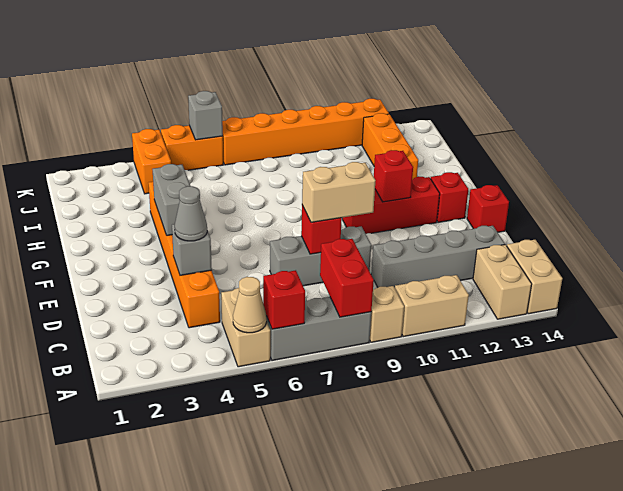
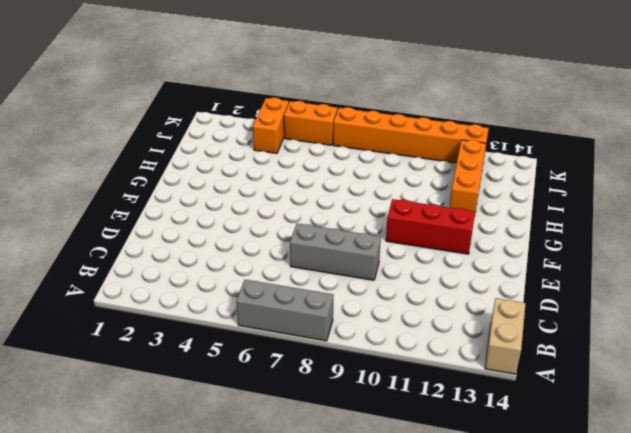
none -> tan brick A5:B5 level 1
none -> tan brick A9 level 1
none -> tan brick A10:A11 level 1

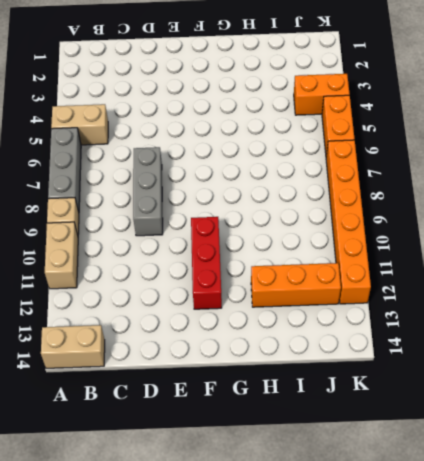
none -> tan brick A13:B13 level 1
none -> orange brick C4:H4 level 1
none -> grey brick C10:C13 level 1

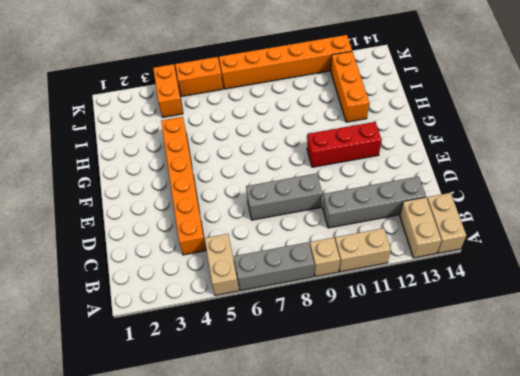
none -> red brick E14 level 1
none -> red brick F13 level 1
none -> tan cone A5 level 2

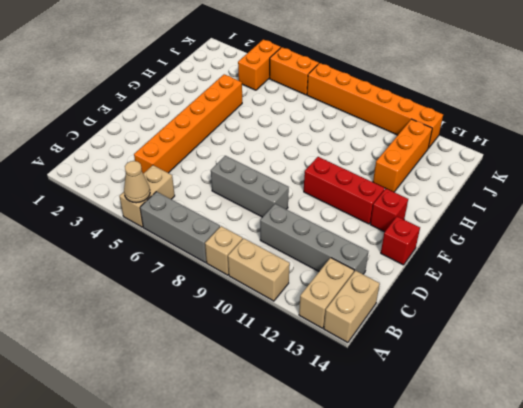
none -> red brick A6 level 2
none -> red brick A8:B8 level 2
none -> grey brick D4 level 2

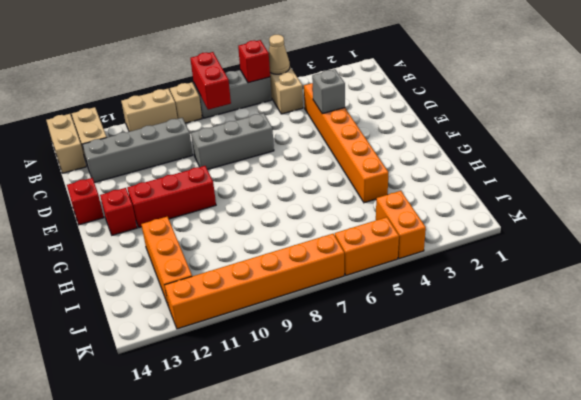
none -> red brick D8 level 2
none -> grey brick F4:G4 level 2
none -> red brick F11 level 2

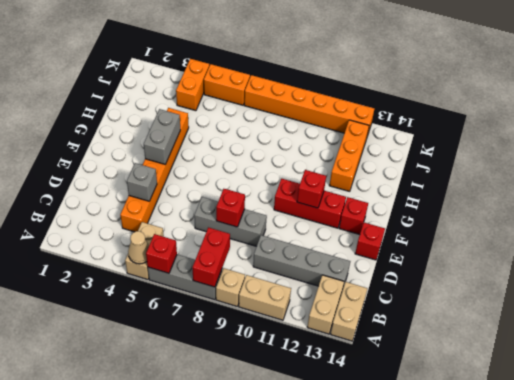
none -> grey brick K6 level 2
none -> grey cone D4 level 3
none -> tan brick D8:D9 level 3

